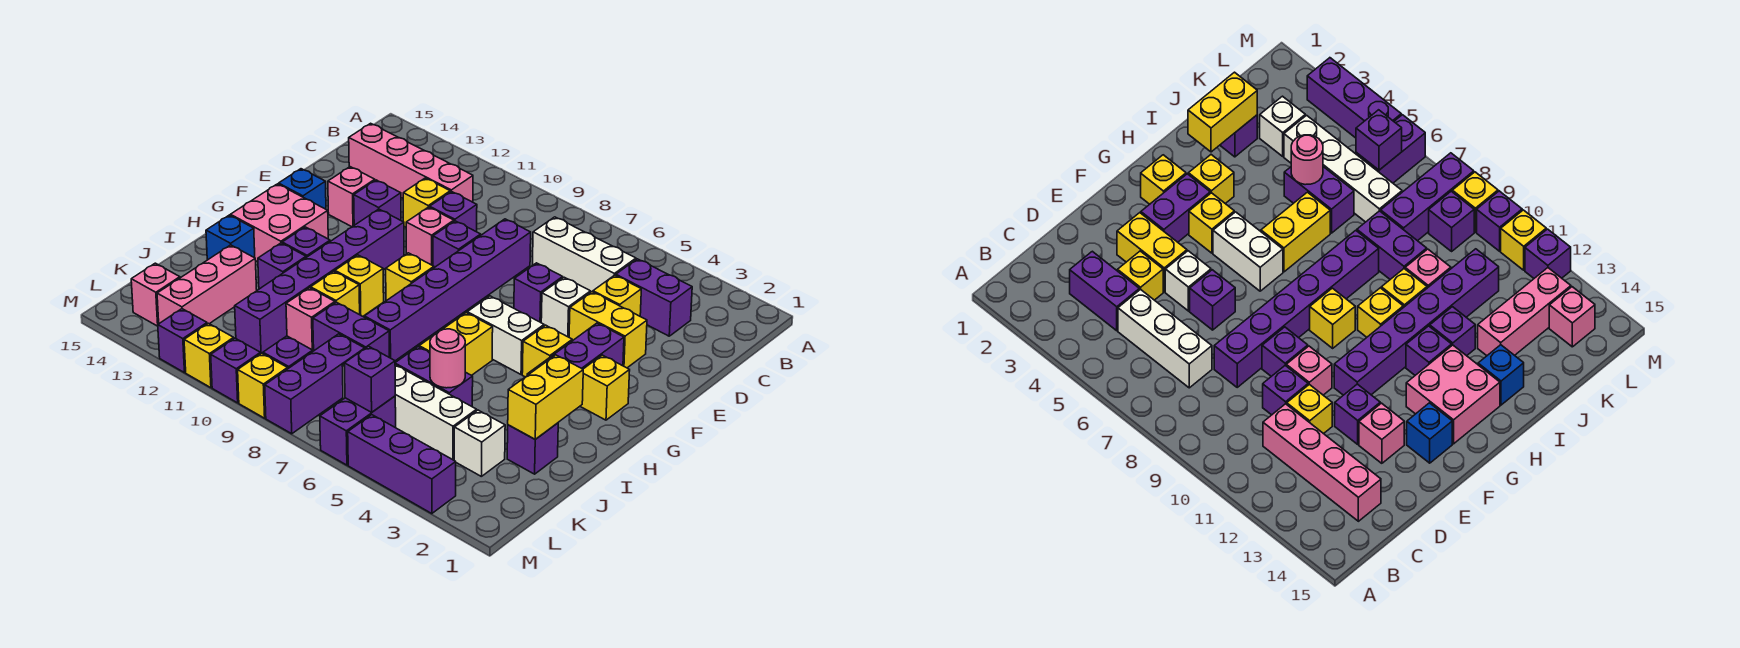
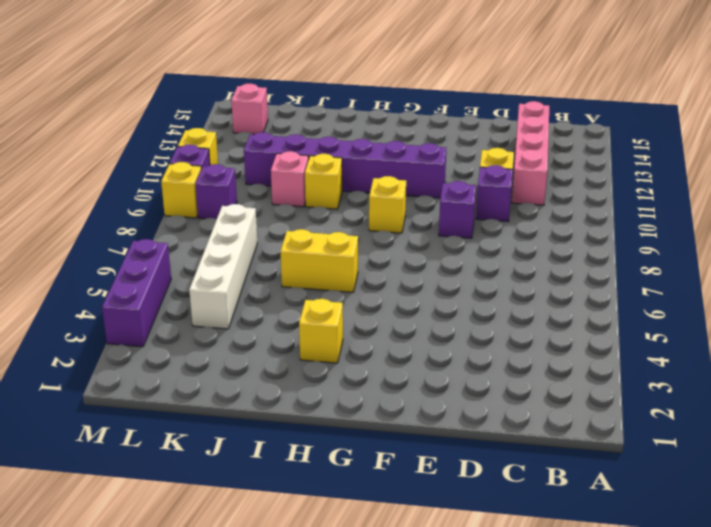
none -> purple brick C3:C4 level 1
none -> white brick C5:C7 level 1
none -> yellow brick D4 level 1
none -> purple brick D8:I8 level 1

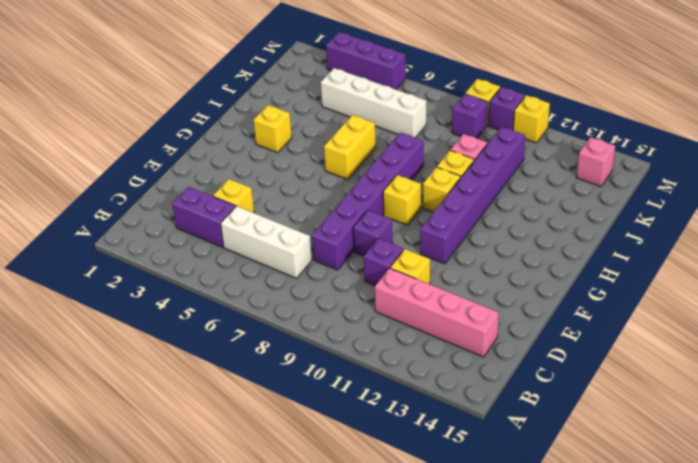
none -> yellow brick E3:E4 level 1
none -> white brick E5 level 1
none -> purple brick E6 level 1
none -> pink brick E10 level 1

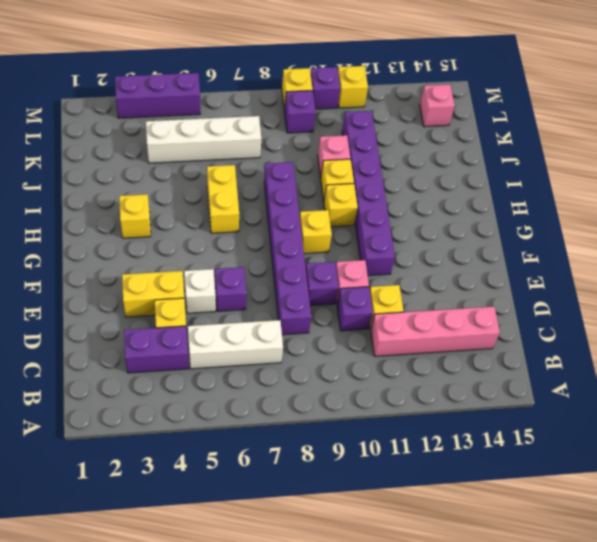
none -> purple brick E12 level 1
none -> pink brick E13 level 1
none -> purple brick F3:G3 level 1
none -> blue brick F14 level 1

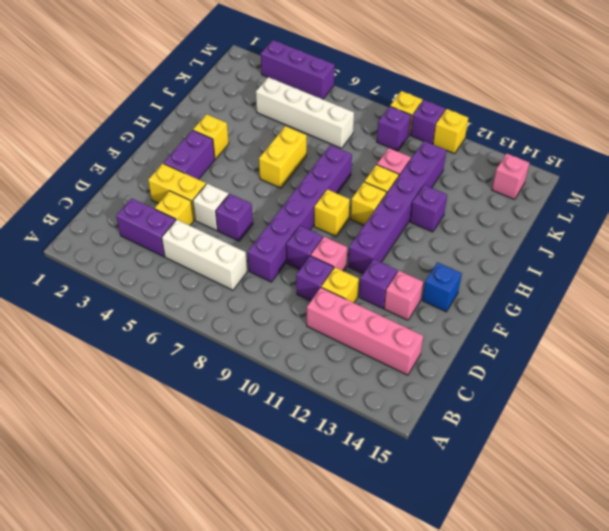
none -> yellow brick G2 level 1
none -> yellow brick G4 level 1
none -> white brick G5:G6 level 1
none -> pink brick G13:H14 level 1

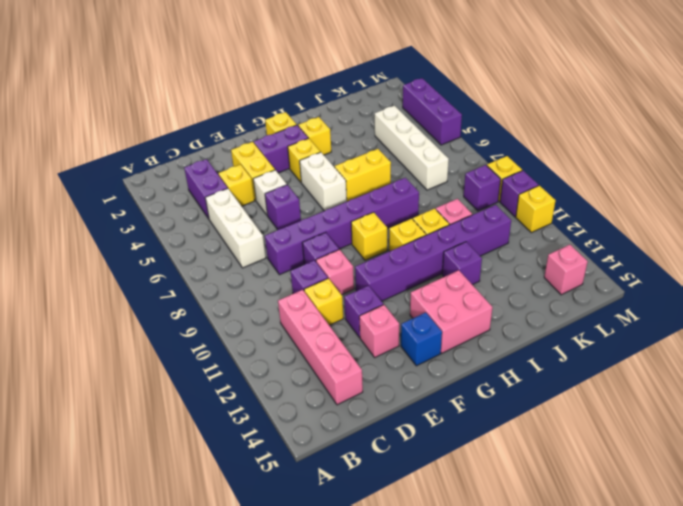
none -> purple brick H12 level 1
none -> blue brick I14 level 1
none -> purple brick J2 level 1
none -> purple brick J5:J6 level 1

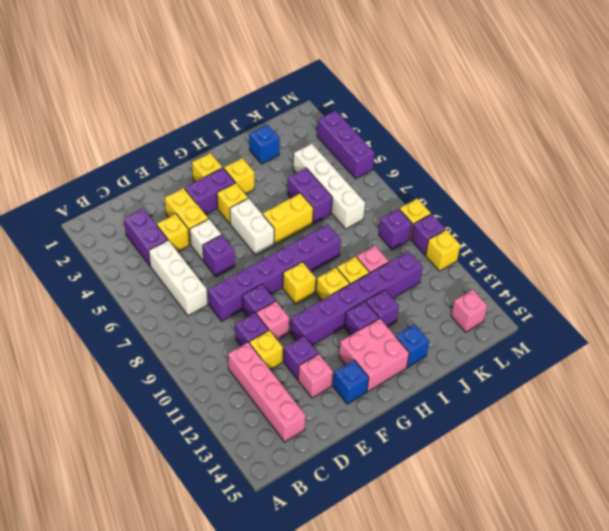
blue brick J2 level 1 -> purple brick J2 level 1
none -> purple brick J8:J9 level 1
none -> pink brick J13:L13 level 1
none -> white brick K3 level 1
none -> purple brick K8:M8 level 1

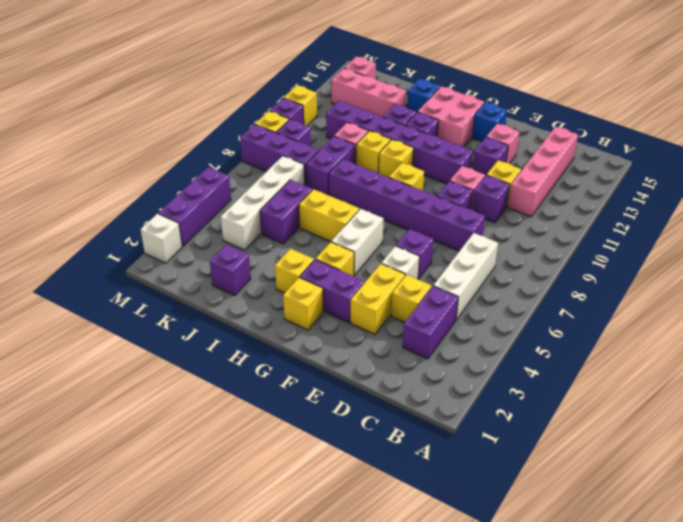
white brick M2 level 1 -> white brick K3 level 1
none -> purple brick L6:M6 level 1
none -> purple brick M12 level 1
none -> yellow brick I2:J2 level 2
none -> pink round brick J5 level 2

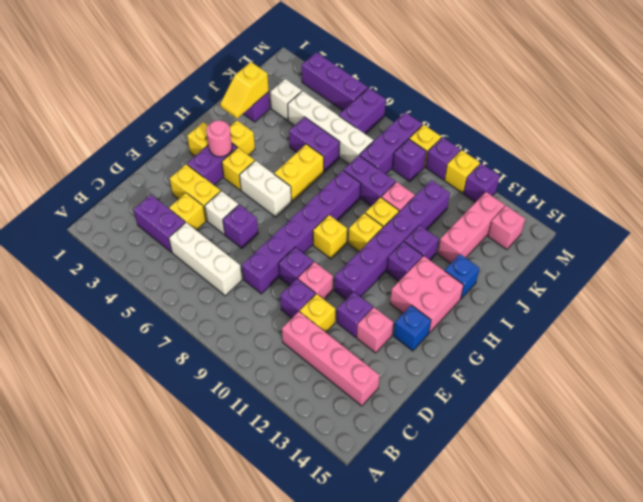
pink round brick G3 level 2 -> pink round brick J5 level 2
yellow slope I2:J2 level 2 top J -> yellow brick I2:J2 level 2
none -> purple brick L6 level 2

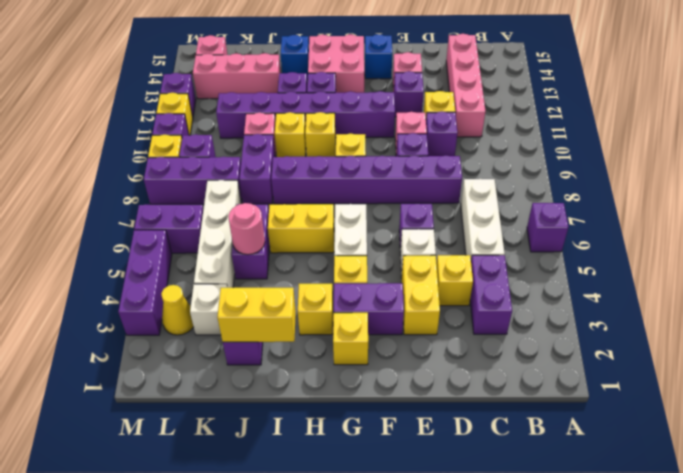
purple brick A6 level 1 -> purple brick L6 level 2
yellow cone L3 level 1 -> none

